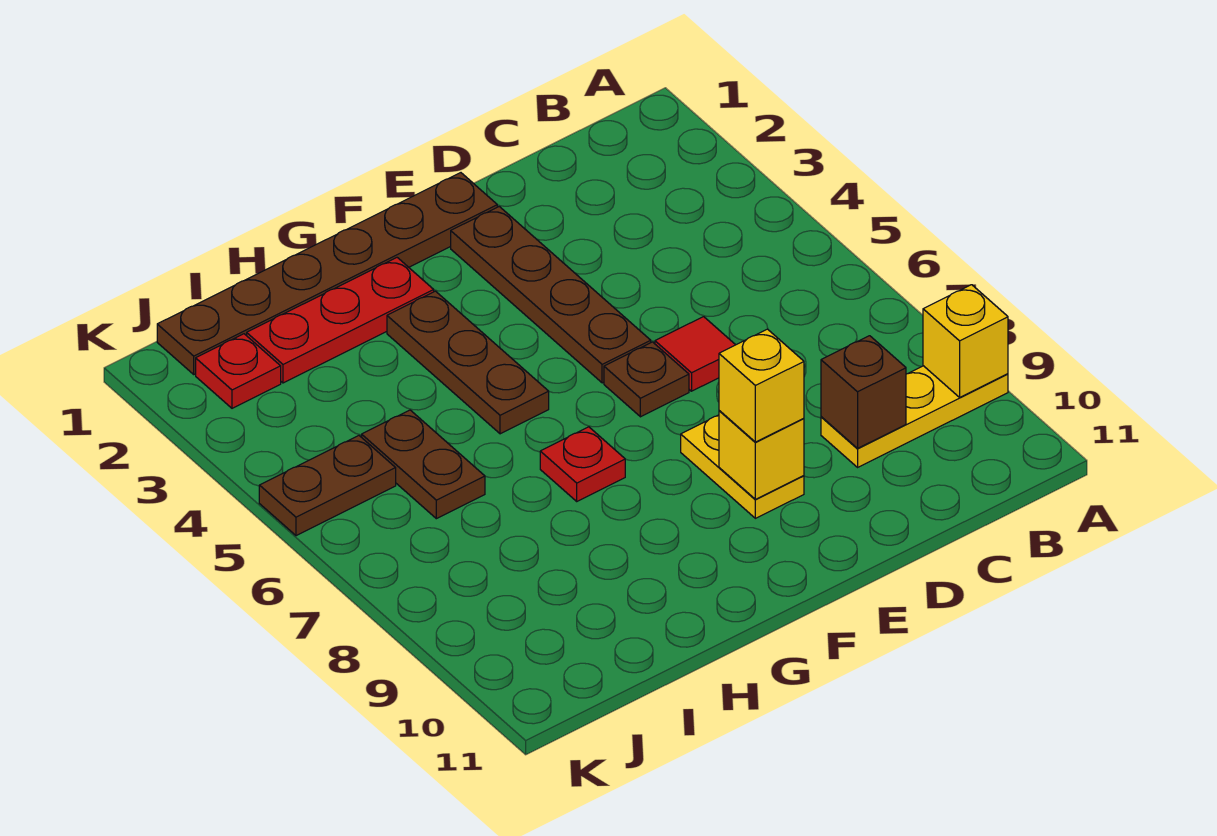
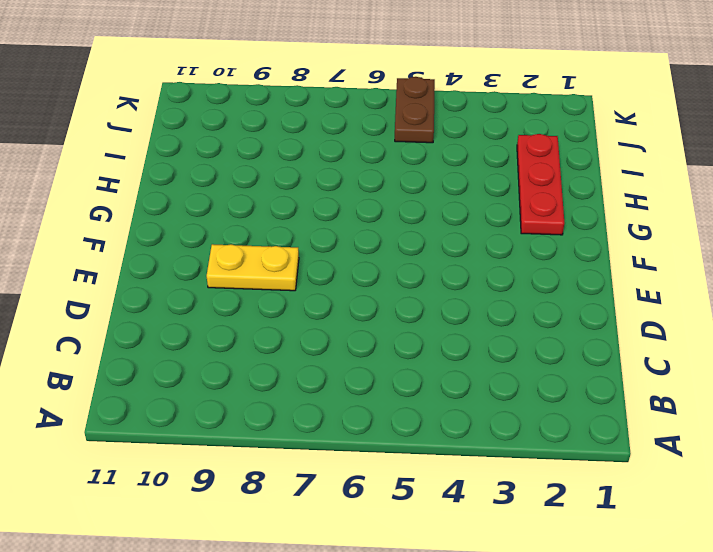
none -> yellow plate A9:C9 level 1
none -> red tile D6 level 1
none -> brown plate E1:J1 level 1

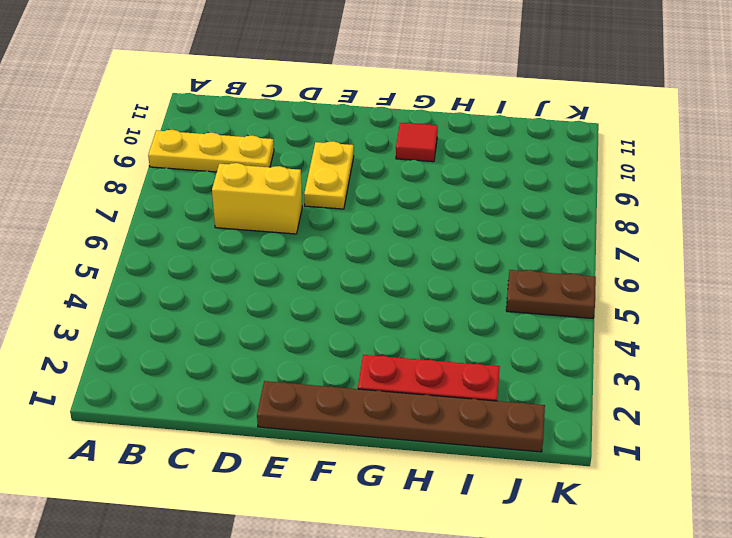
yellow brick C7:D7 level 1 -> none
red tile G10 level 1 -> red tile D6 level 1
none -> brown plate E2:E5 level 1
none -> brown plate E6 level 1
none -> brown plate G3:G5 level 1

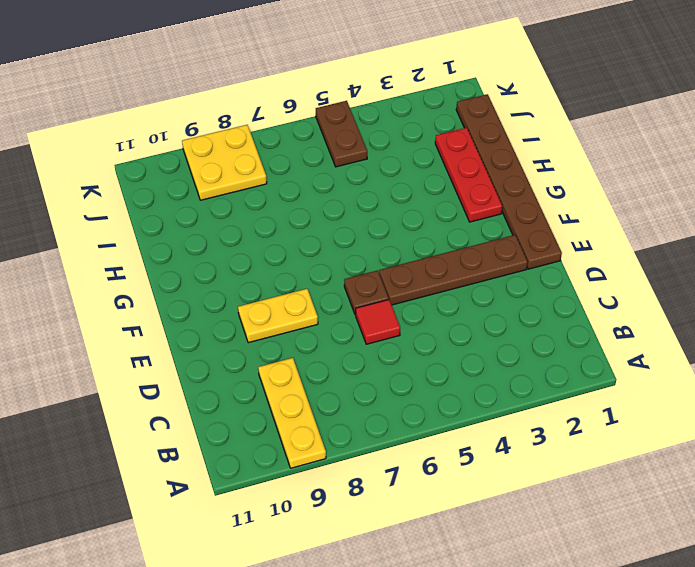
yellow plate J8:K9 level 1 -> none
none -> brown plate G3:G5 level 1
none -> red plate G7 level 1
none -> brown plate I5:I6 level 1

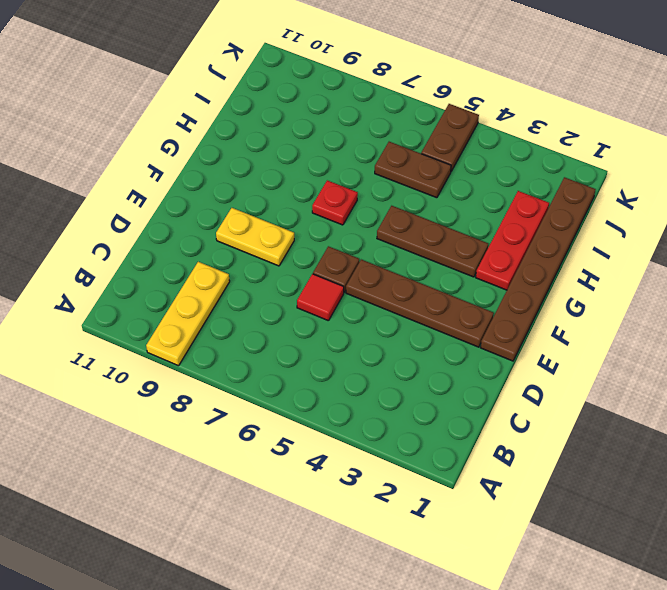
none -> red plate J2 level 1
none -> yellow brick A9 level 2
none -> brown brick C9 level 2

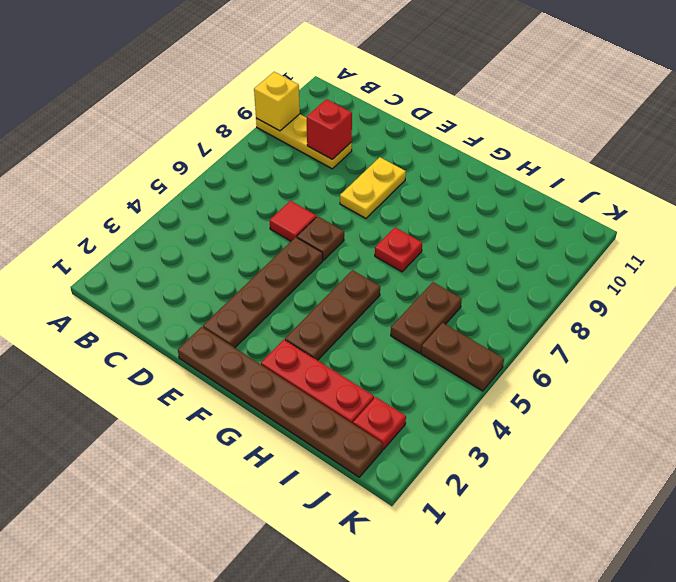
red brick C9 level 2 -> brown brick C9 level 2
none -> yellow brick E9 level 2
none -> yellow brick E9 level 3

